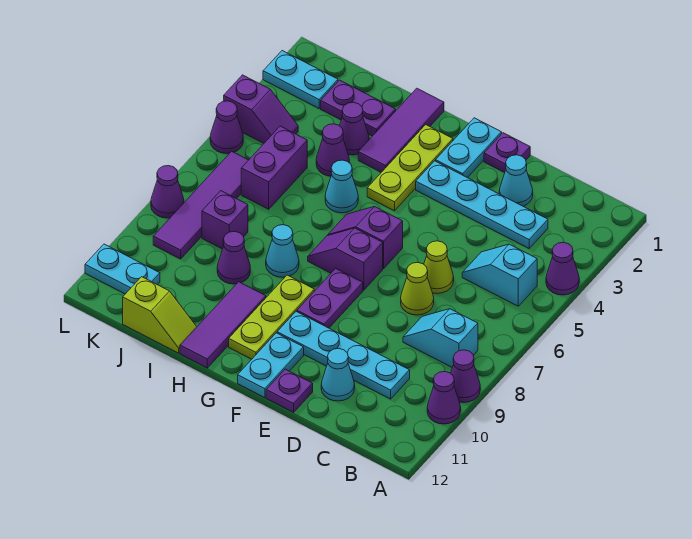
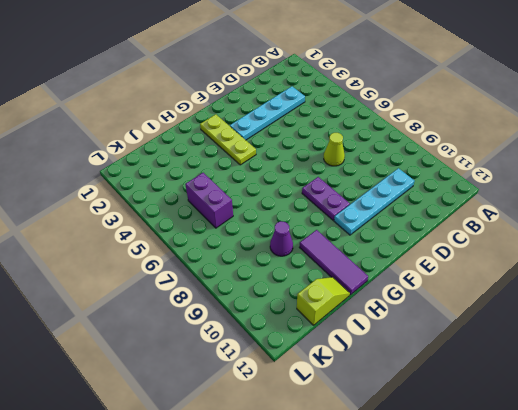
none -> purple cone A4 level 1
none -> purple cone A9 level 1
none -> purple cone A10 level 1
none -> cyan slope B5:C5 level 1 top B

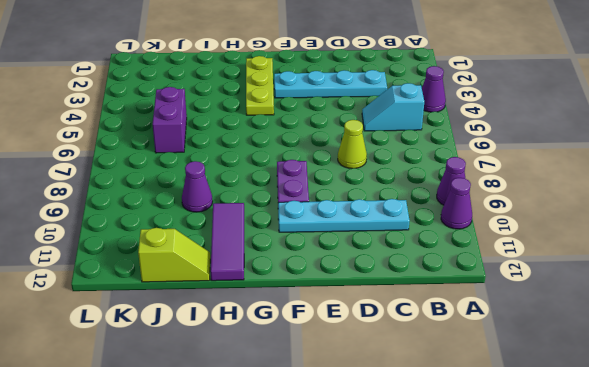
none -> cyan slope B8:C8 level 1 top B
none -> cyan cone D2 level 1
none -> lime cone D6 level 1
none -> cyan cone D11 level 1

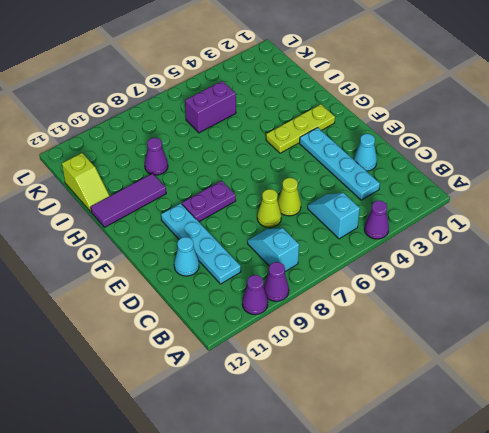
none -> purple plate E1 level 1
none -> purple plate E12 level 1
none -> cyan plate F1:F2 level 1
none -> purple slope F6:G6 level 1 top F

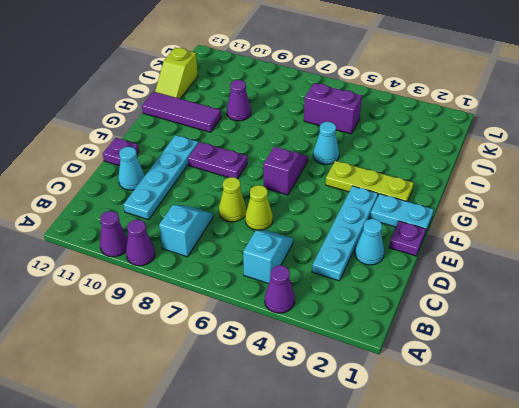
none -> purple slope F7:G7 level 1 top F
none -> cyan plate F11:F12 level 1
none -> lime plate G9:G11 level 1
none -> purple tile H1:H3 level 1

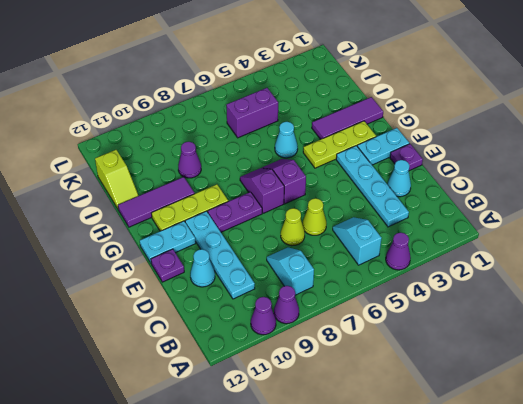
none -> cyan cone H8 level 1
none -> purple plate I2:J2 level 1
none -> purple cone I3 level 1
none -> purple cone I4 level 1

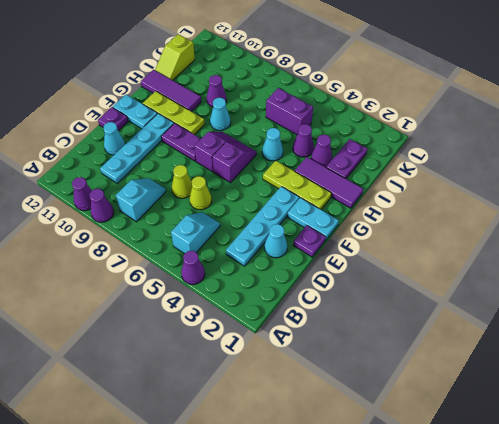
none -> purple brick J8 level 1
none -> cyan plate K2:L2 level 1
none -> purple slope K4:L4 level 1 top L
none -> purple tile K6:K9 level 1

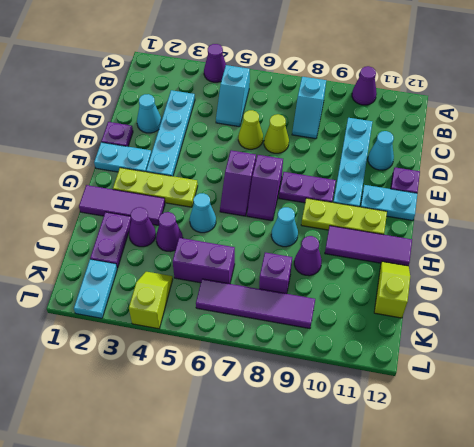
lime slope K4:L4 level 1 top L -> purple slope K4:L4 level 1 top L
none -> purple cone A9 level 1
none -> cyan plate K11:L11 level 1
none -> purple cone L5 level 1
none -> purple cone L8 level 1

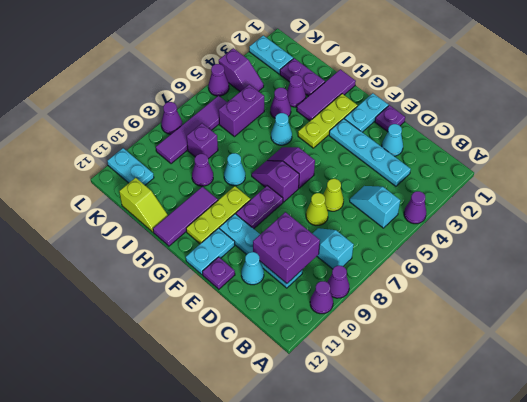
purple brick C9:D10 level 2 -> none

